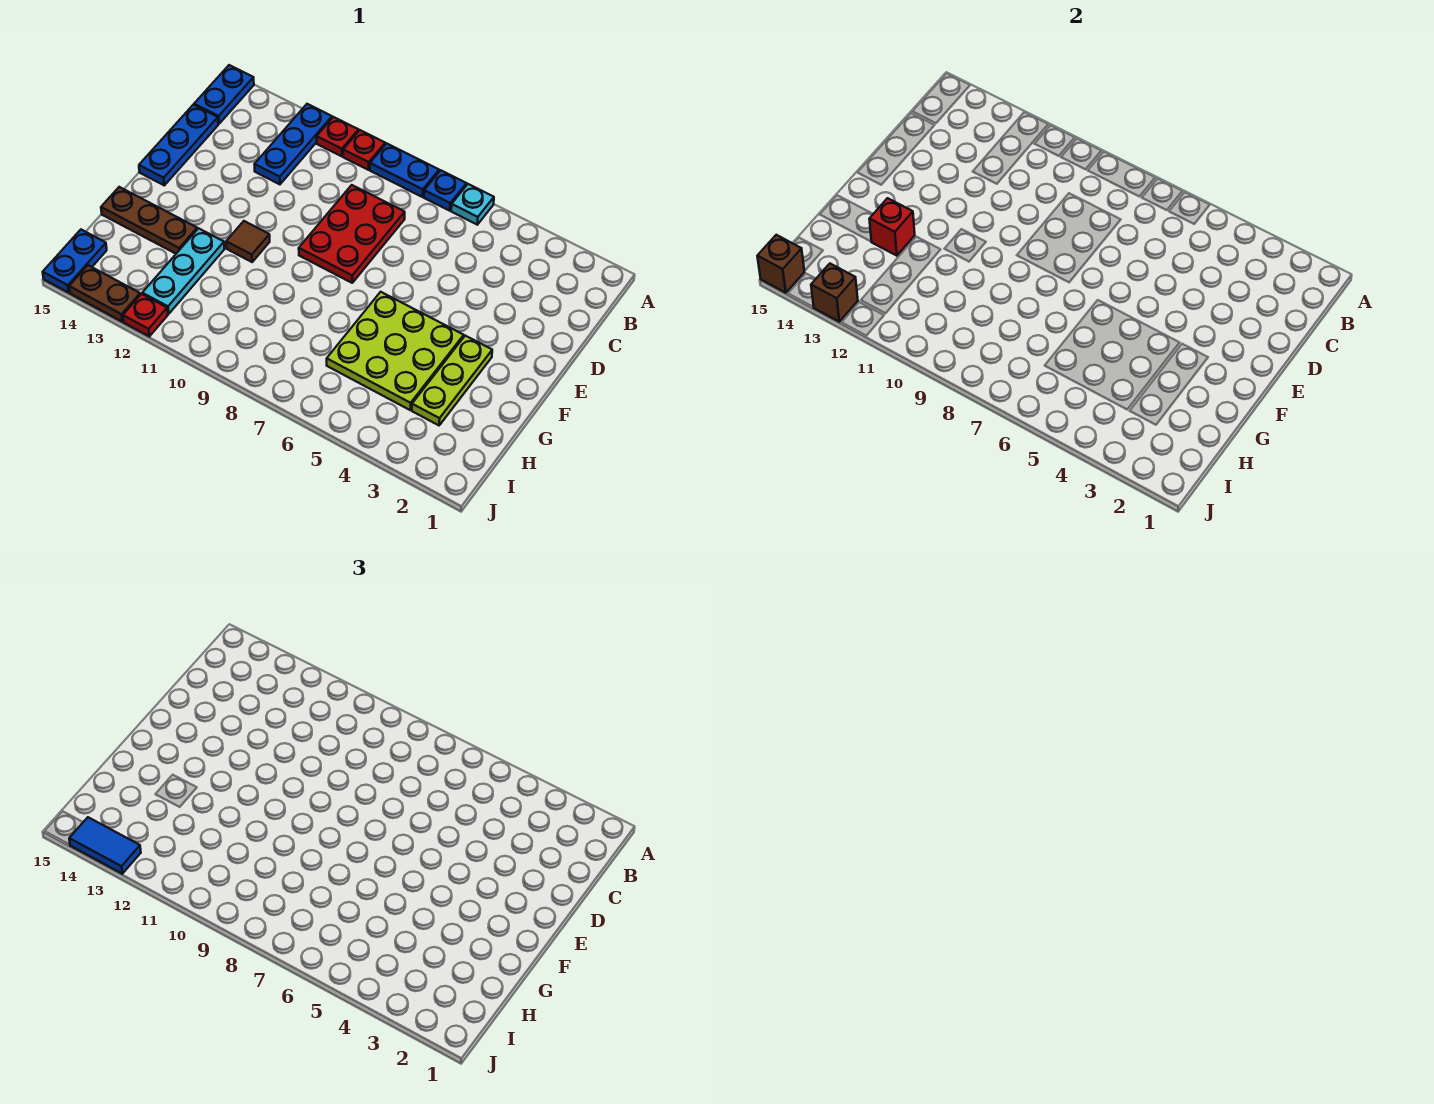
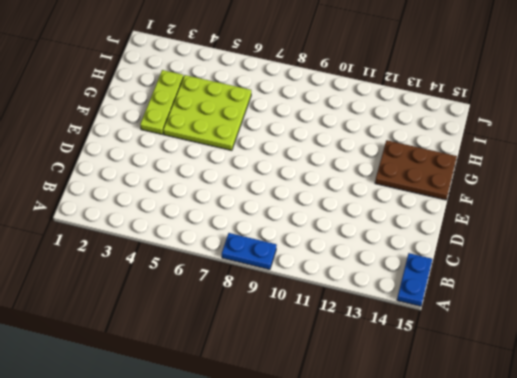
brown plate F13:G15 level 1 -> brown plate G13:G15 level 1
none -> cyan plate A6 level 1
none -> blue plate A7 level 1
none -> red plate A10 level 1

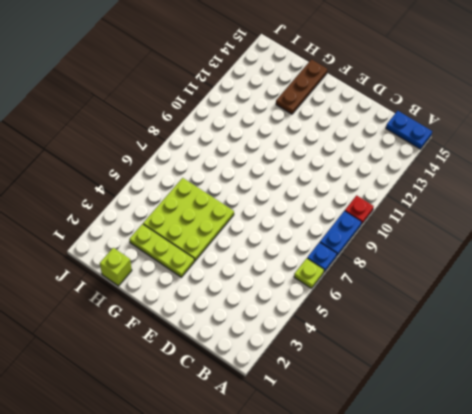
lime plate A6 level 1 -> cyan plate A6 level 1
lime brick H1 level 1 -> none
none -> red plate A11 level 1
none -> blue plate A12:C12 level 1
none -> red plate C8:E9 level 1

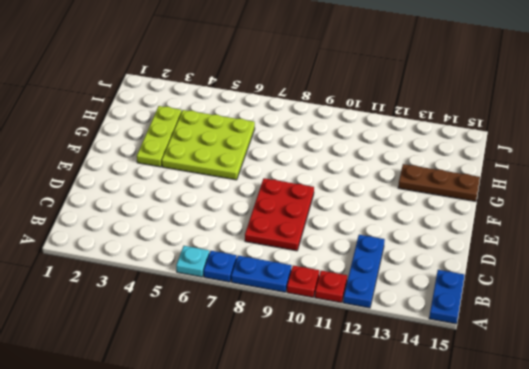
none -> blue plate C15:E15 level 1
none -> brown tile F11 level 1
none -> cyan plate G12:I12 level 1

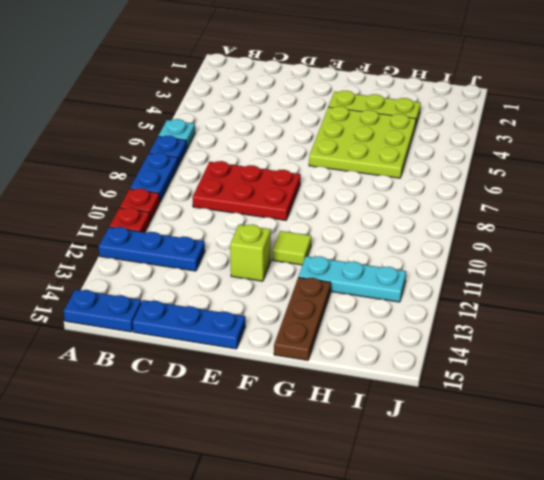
lime brick E12 level 1 -> none
lime tile F11 level 1 -> brown tile F11 level 1
none -> blue plate I15:J15 level 1
none -> red plate J12 level 1
none -> brown plate J13:J14 level 1

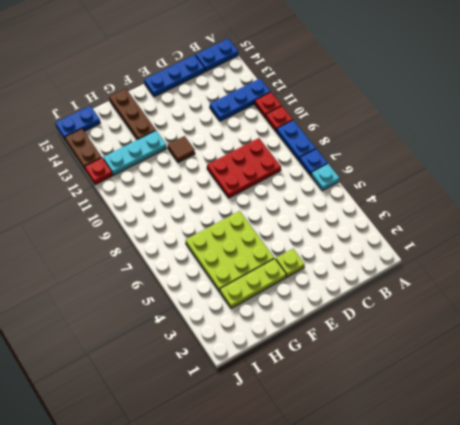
lime plate E3 level 1 -> none
none -> red brick G13 level 2
none -> brown brick J13 level 2
none -> brown brick J15 level 2

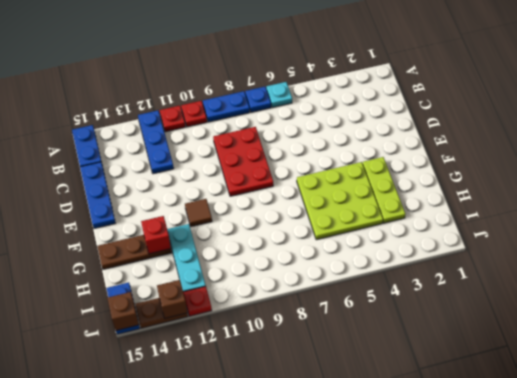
none -> blue tile J13:J14 level 3

